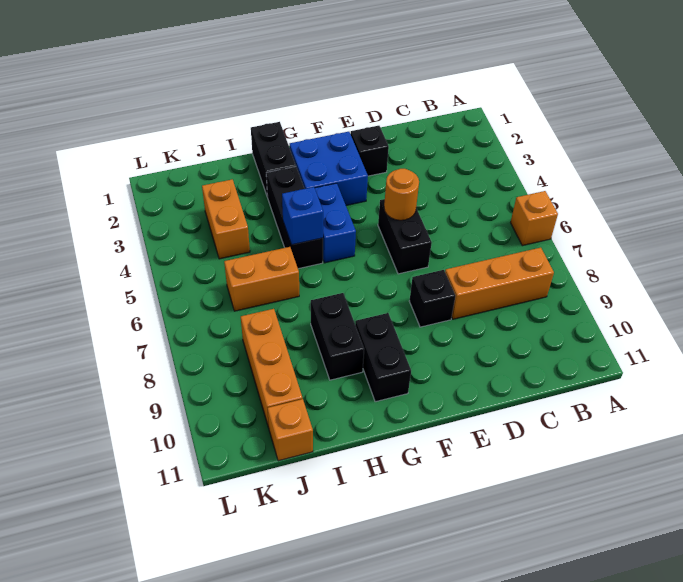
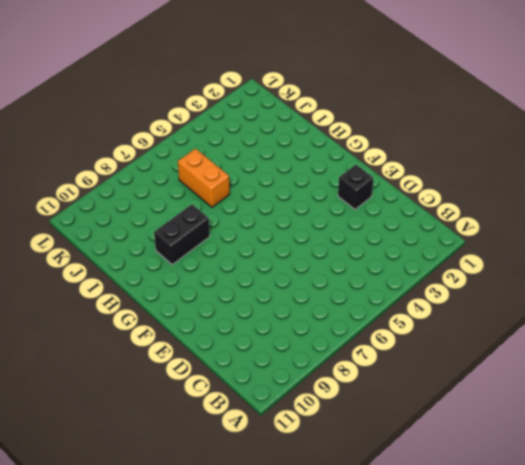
none -> orange brick A6 level 1
none -> orange brick B8:D8 level 1
none -> black brick E5:E6 level 1

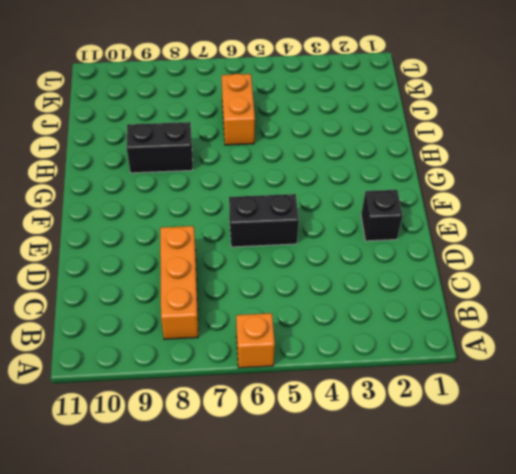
none -> black brick E8 level 1
none -> blue brick F2:G3 level 1
none -> blue brick G4:G5 level 1

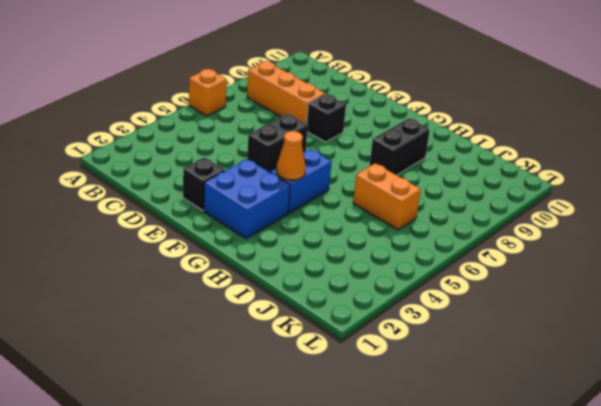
orange cone G4 level 2 -> none
none -> black brick G9:G10 level 1
none -> black brick H1:H2 level 1
none -> black brick H3:H5 level 1

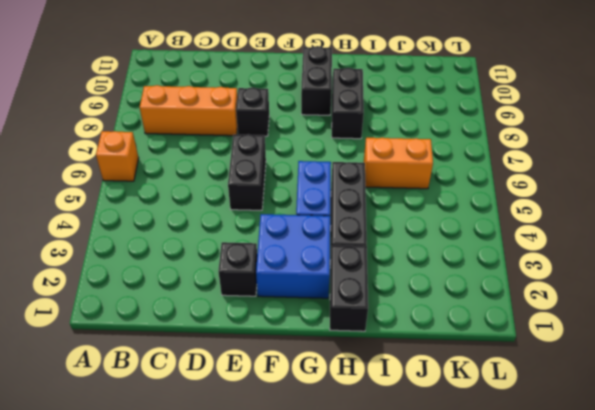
none -> orange brick J3:J4 level 1
none -> orange brick J8:J10 level 1
none -> orange brick J11 level 1

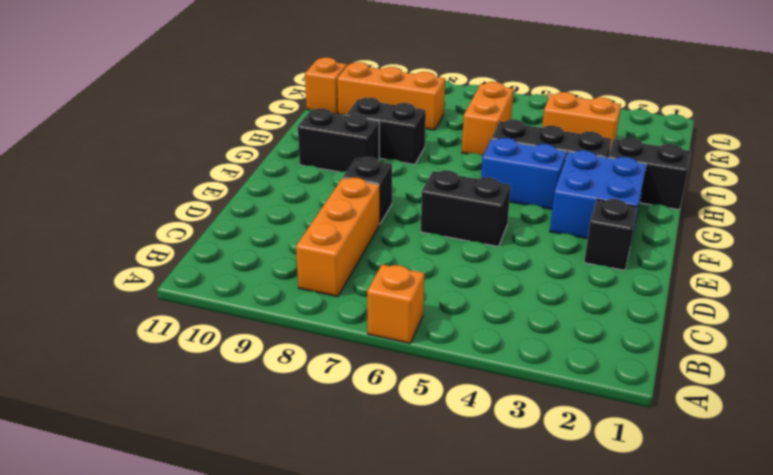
none -> orange round brick E5 level 2
none -> blue brick H5 level 2

